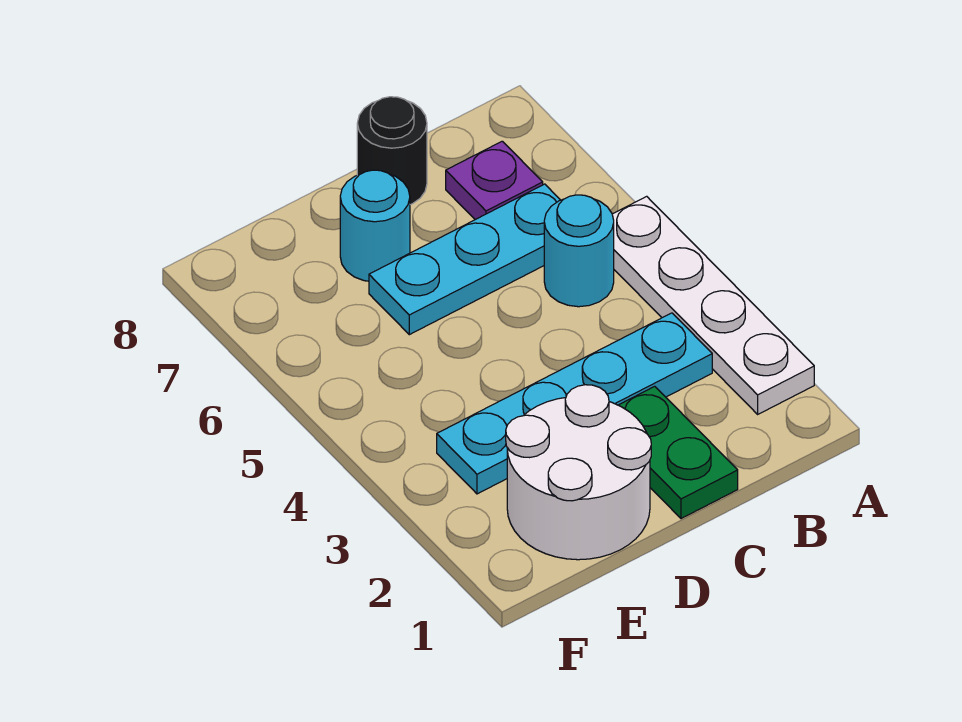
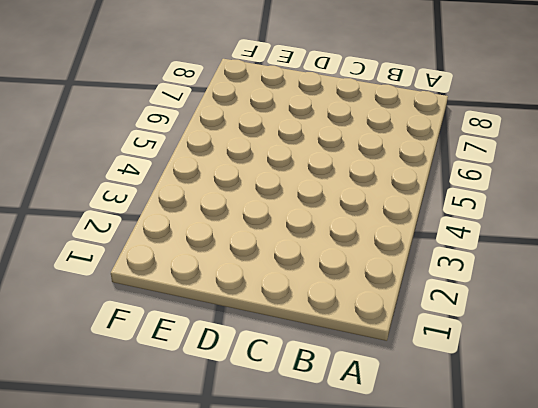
none -> white plate A2:A5 level 1
none -> cyan plate B3:E3 level 1

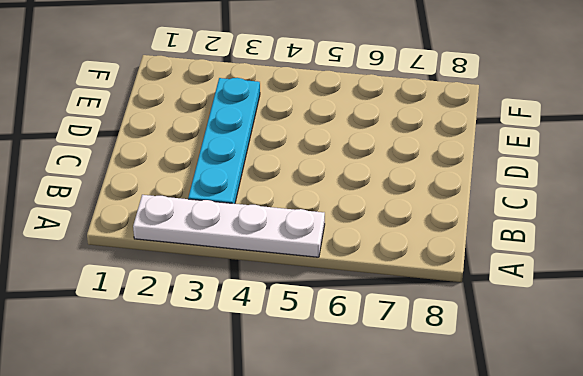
none -> cyan round brick B5 level 1
none -> cyan plate B6:D6 level 1

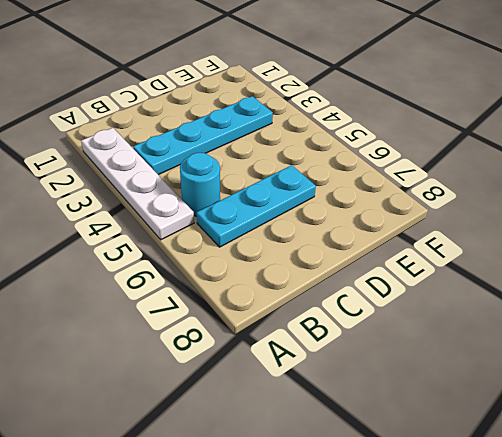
none -> purple plate B7 level 1
none -> green plate C1:C2 level 1

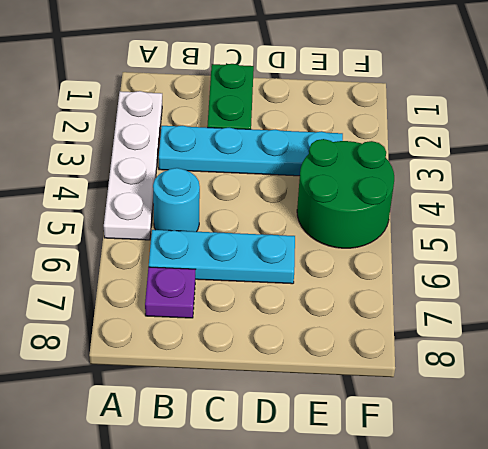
green round brick E4:F5 level 1 -> none
none -> black round brick C8 level 1
none -> white round brick D1:E2 level 1

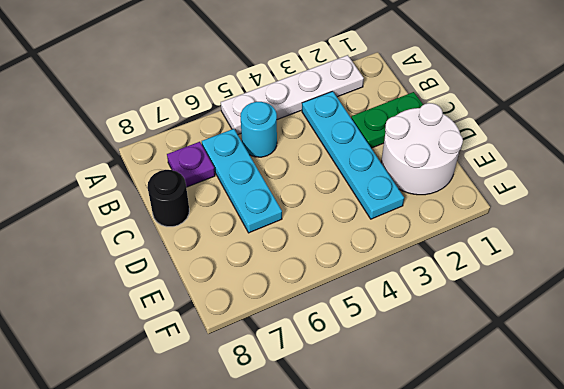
none -> cyan round brick D7 level 1

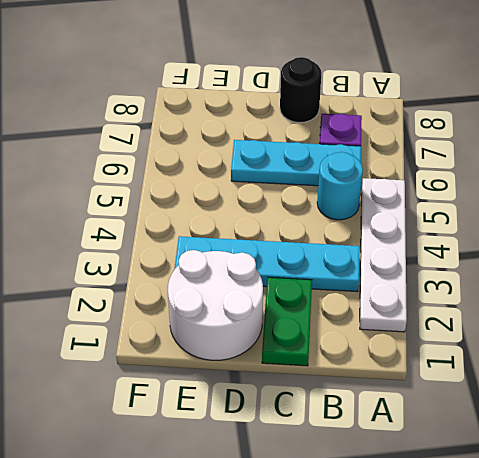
none -> cyan round brick D7 level 1

